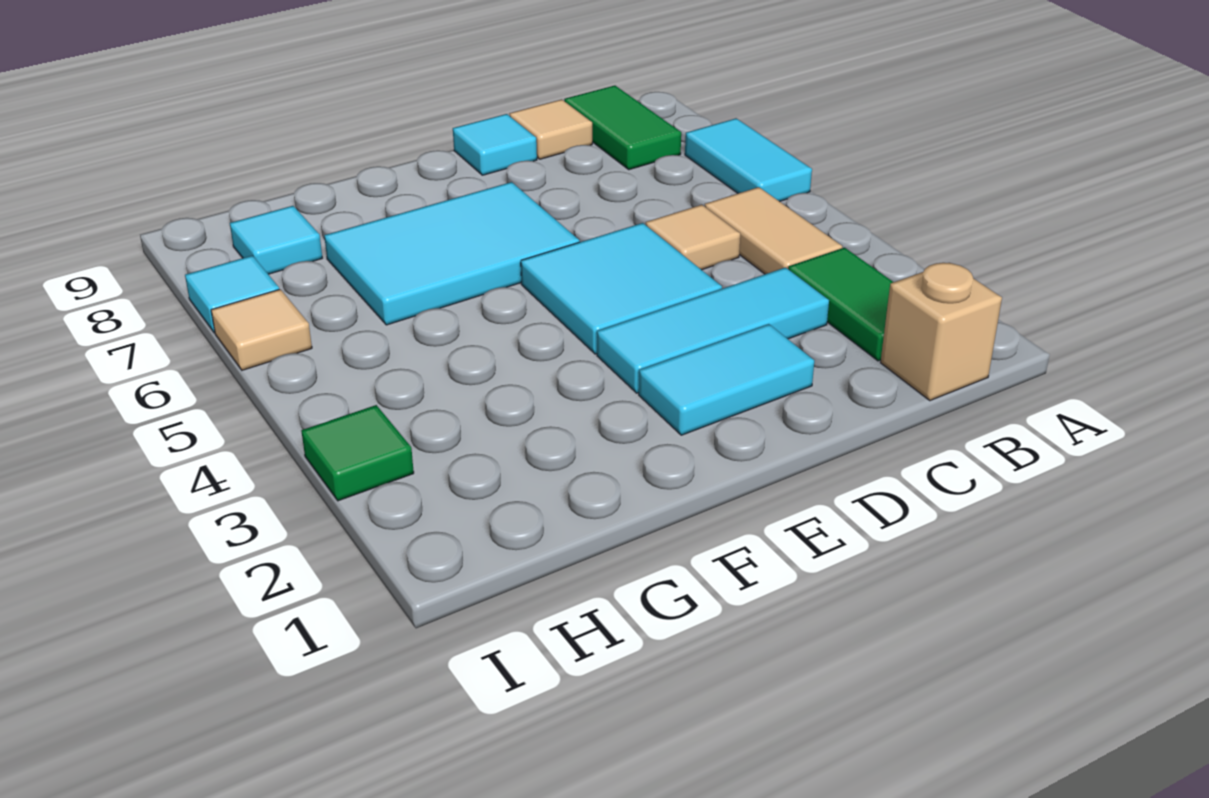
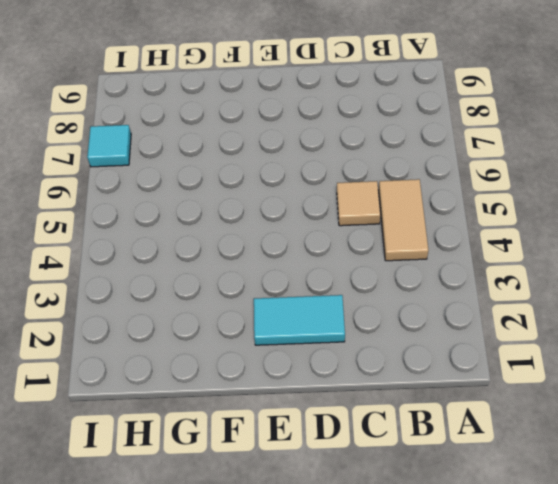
none -> cyan tile A6:A7 level 1
none -> tan brick B1 level 1
none -> green tile B2:B3 level 1

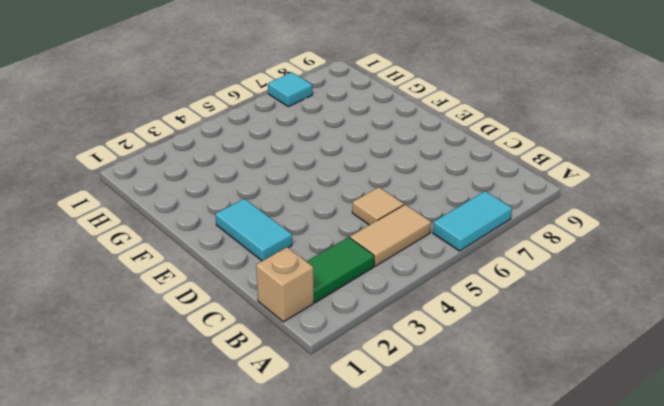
none -> green tile B8:B9 level 1
none -> cyan tile C3:E3 level 1
none -> tan tile C9 level 1

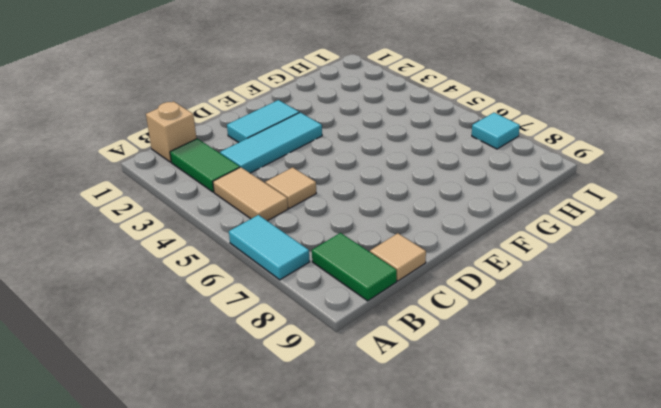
none -> cyan tile D4:E5 level 1
none -> cyan tile D9 level 1
none -> cyan tile E6:G7 level 1

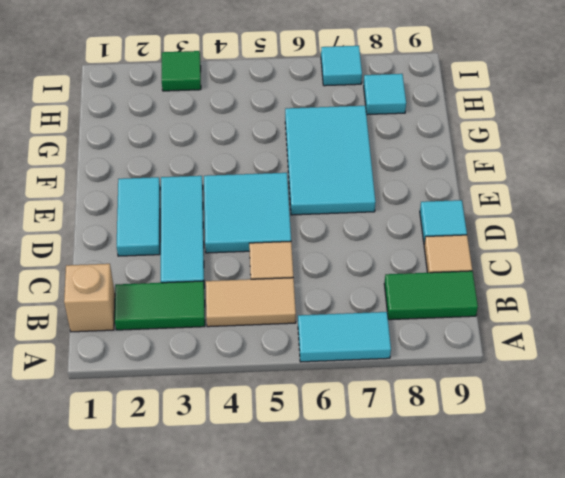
none -> tan tile I6 level 1

